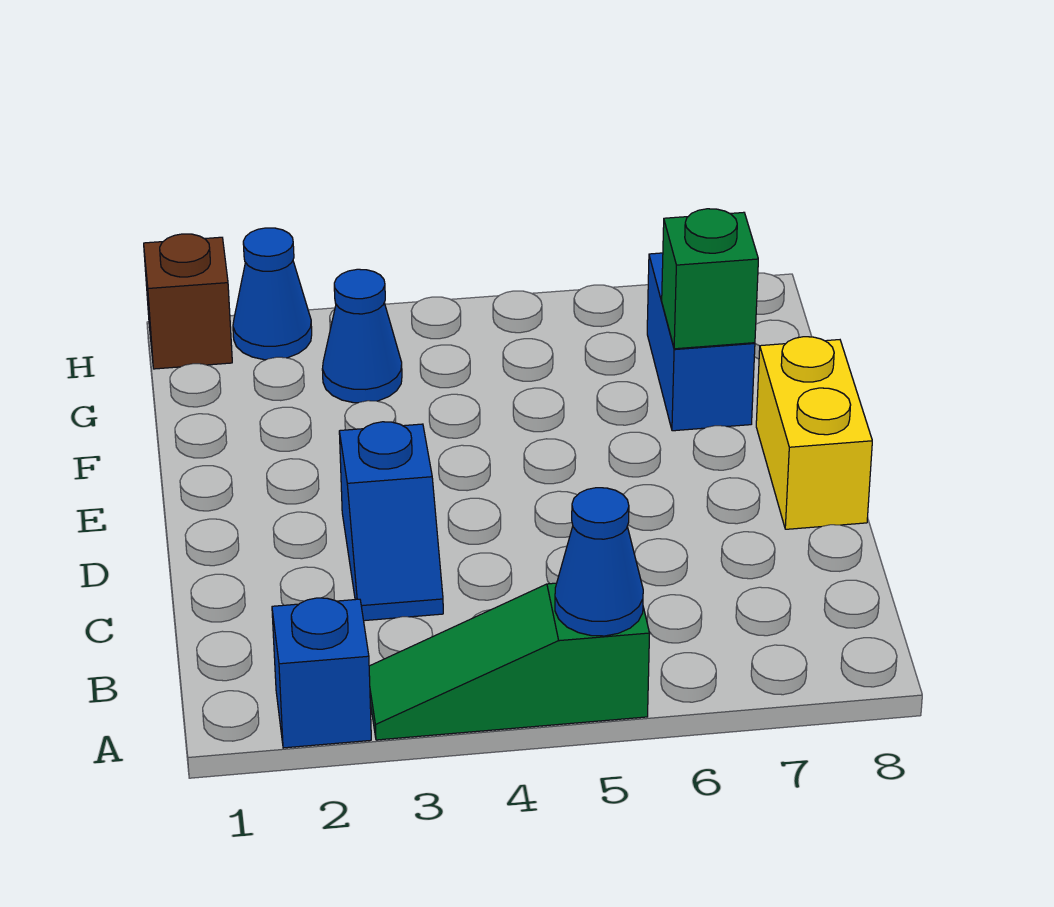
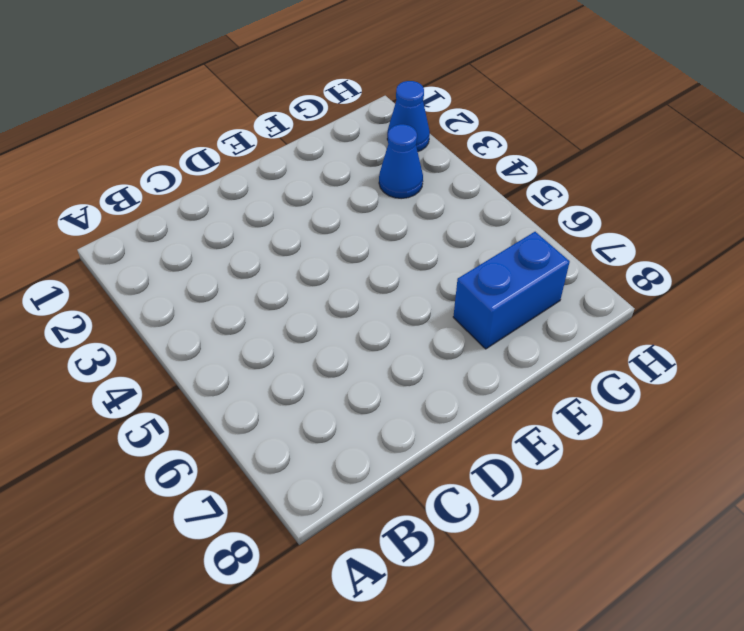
none -> blue brick A2 level 1
none -> green slope A3:A5 level 1 top 5

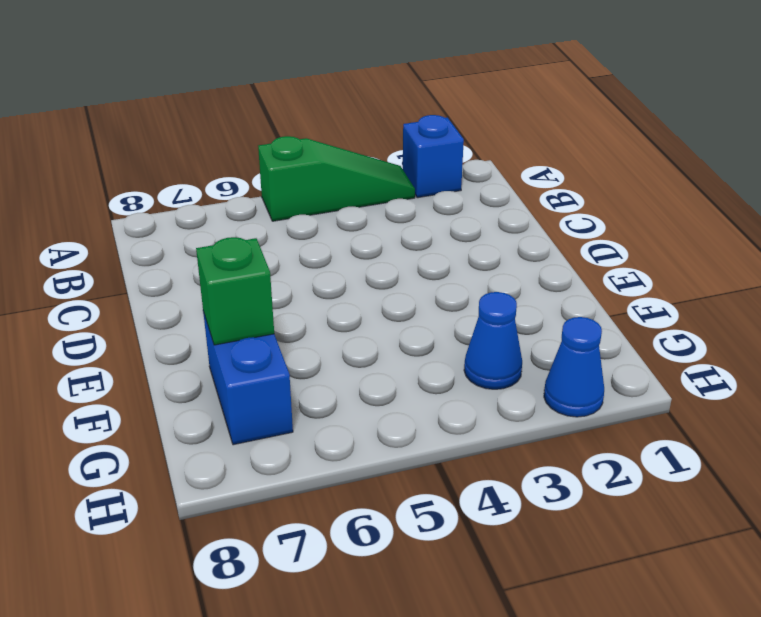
none -> blue slope C3:D3 level 1 top D
none -> yellow brick D8:E8 level 1

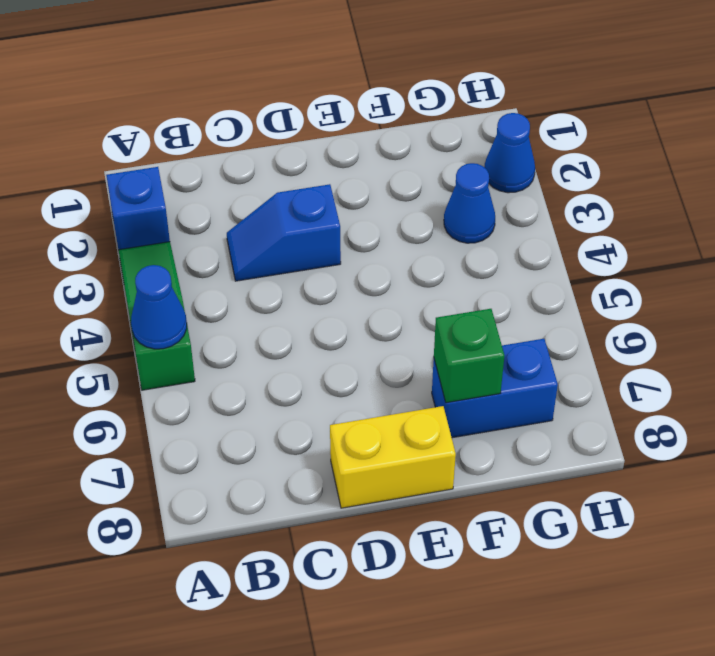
none -> brown brick H1 level 1

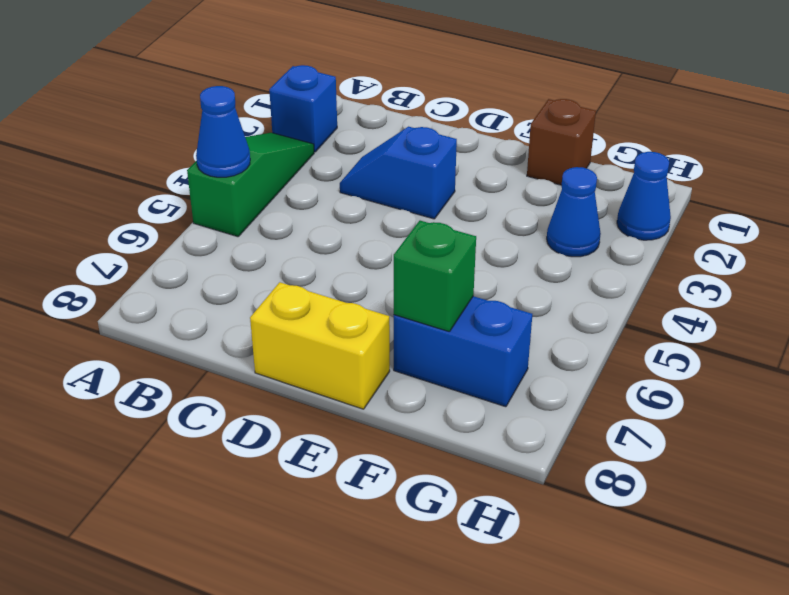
brown brick F1 level 1 -> brown brick H1 level 1

